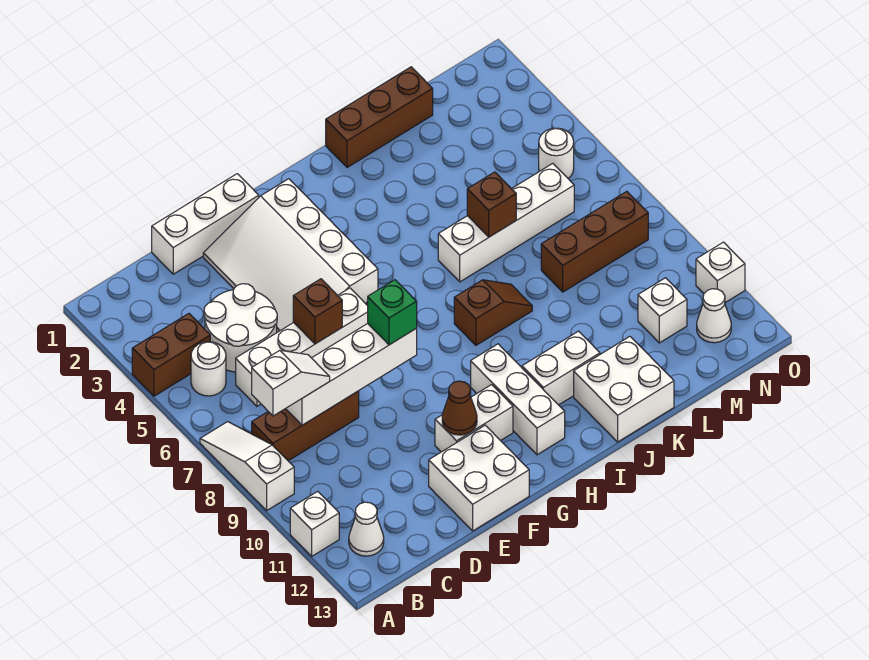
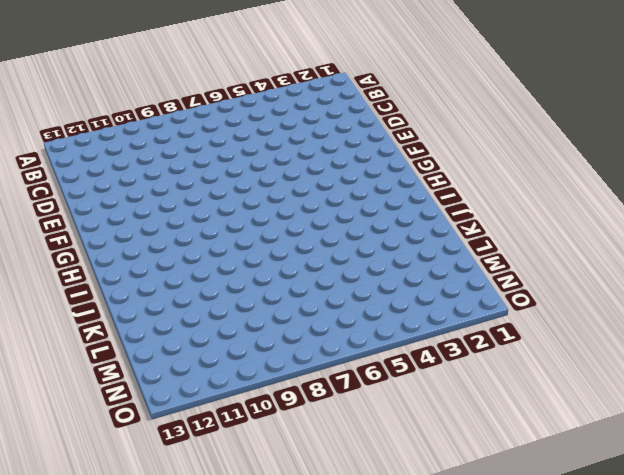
none -> brown brick A4:B4 level 1
none -> white slope A7:A9 level 1 top 9
none -> white brick A11 level 1

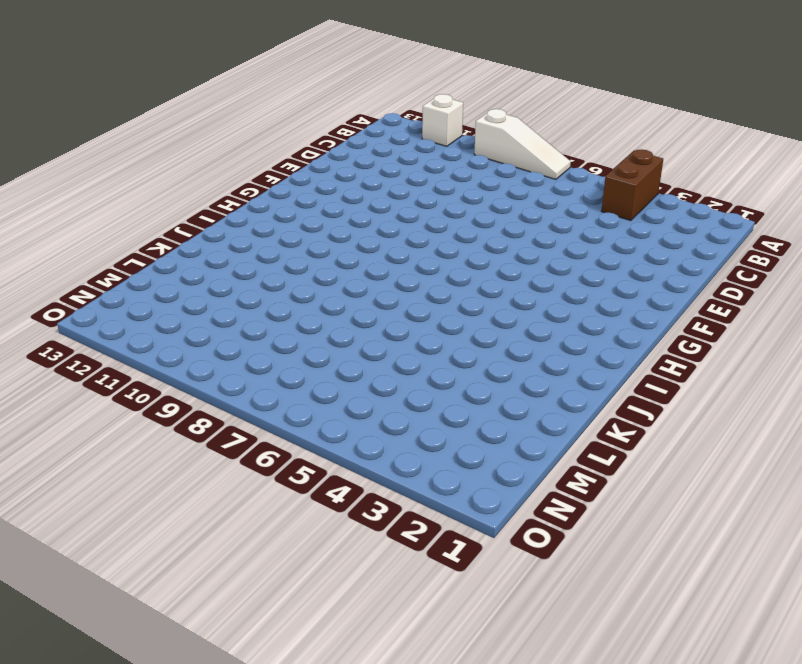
none -> white round brick B5 level 1
none -> brown brick B8:D8 level 1
none -> white cone B12 level 1

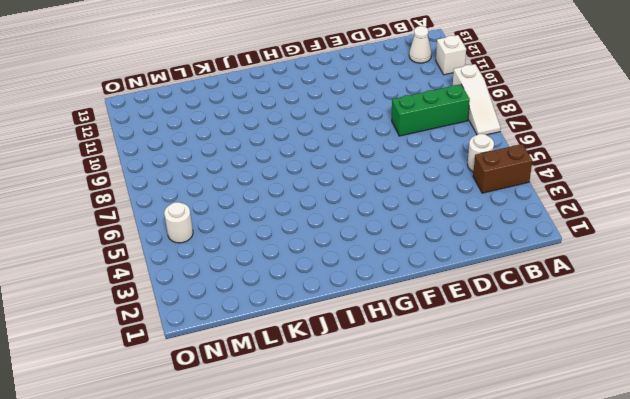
green brick B8:D8 level 1 -> brown brick B8:D8 level 1
none -> white round brick C4:D5 level 1
none -> white brick C6:F6 level 1
none -> white brick D1:F1 level 1

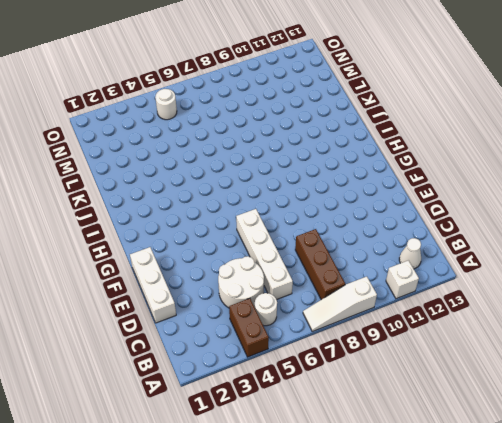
none -> white slope E2:G5 level 1 top G
none -> white brick E12:F13 level 1
none -> white brick F11:G11 level 1

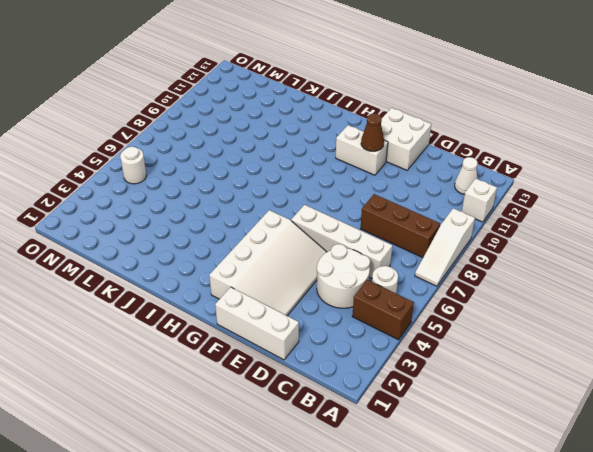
none -> white brick H10:H12 level 1
none -> brown slope I8:J8 level 1 top I
none -> white brick I11:J11 level 1

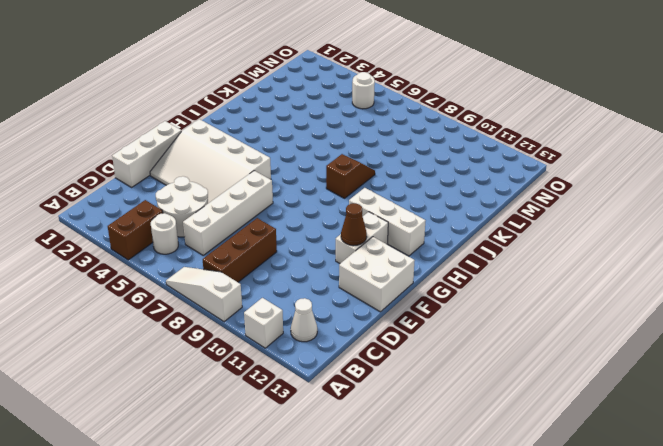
none -> white brick I11:J11 level 1
none -> brown brick J1:L1 level 1
none -> white brick J6:M6 level 1

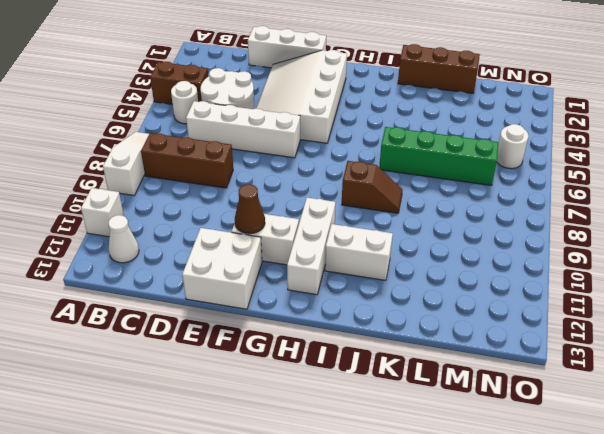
green brick J6:M6 level 1 -> white brick J6:M6 level 1
none -> white brick J12:K13 level 1
none -> brown brick L8:N8 level 1
none -> white brick M11 level 1

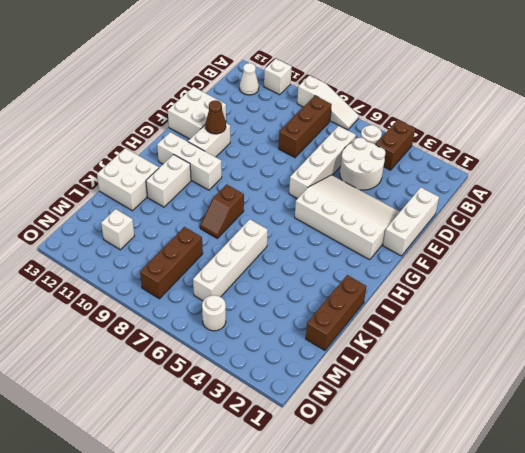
none -> white cone N12 level 1
none -> white brick O11 level 1
none -> white brick C8:F8 level 2

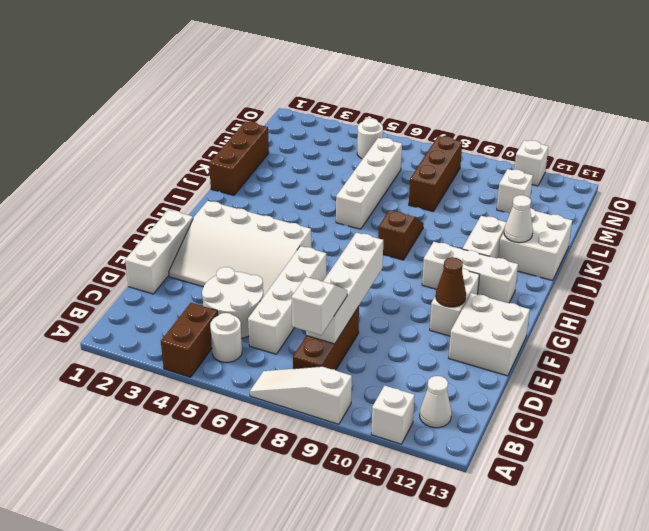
white cone J12 level 2 -> white cone N12 level 1
none -> brown brick E6 level 2
none -> brown brick K6 level 2
none -> green brick F8 level 3

